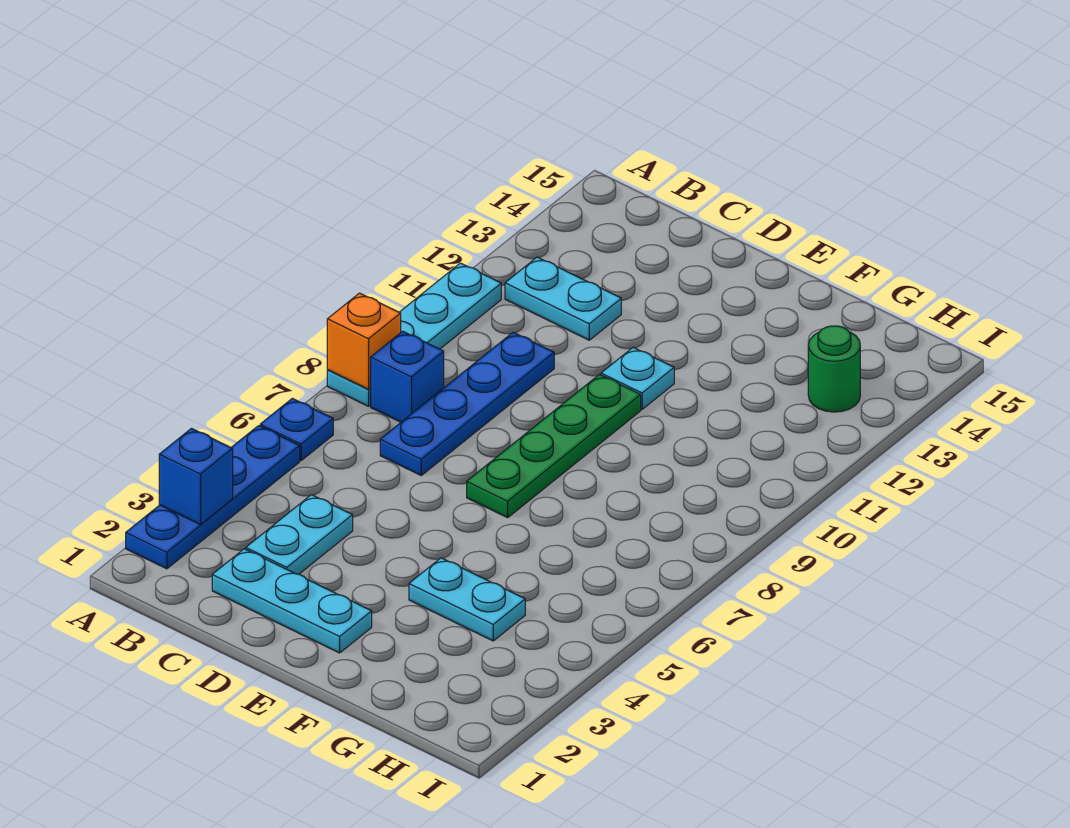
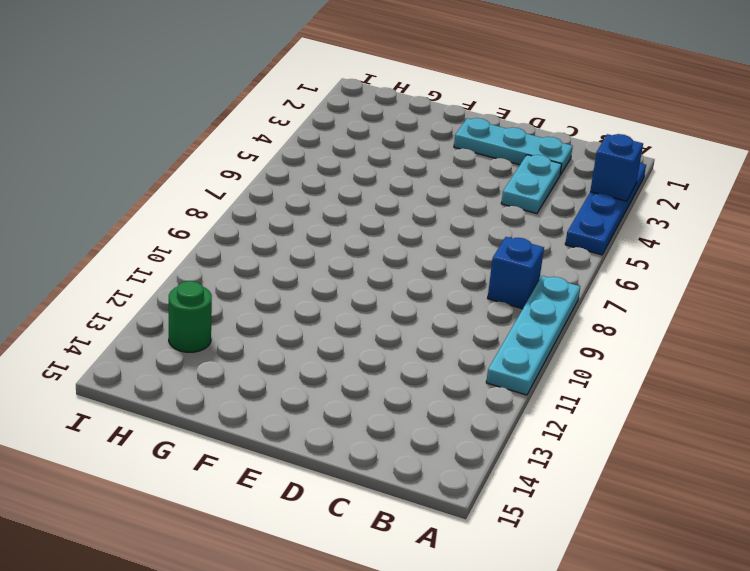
none -> blue plate A6 level 1
none -> cyan plate B12:C12 level 1
none -> blue plate C7:C10 level 1

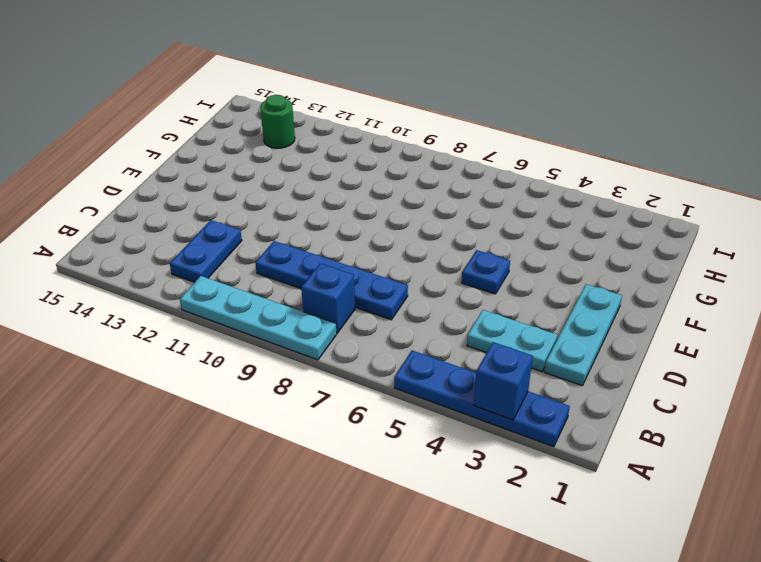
blue plate B12:C12 level 1 -> cyan plate B12:C12 level 1
blue plate E5 level 1 -> blue plate A6 level 1
none -> green plate E7:E10 level 1
none -> cyan plate E11 level 1
none -> cyan plate F4:G4 level 1

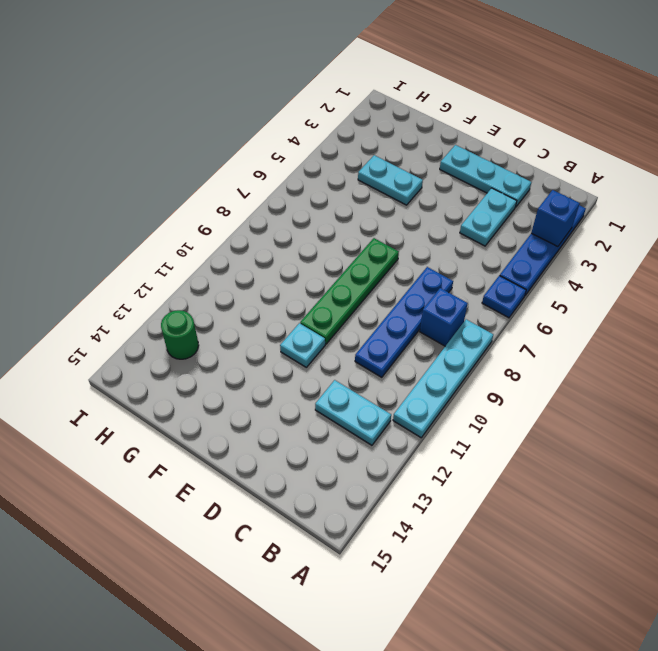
none -> orange brick A8 level 2

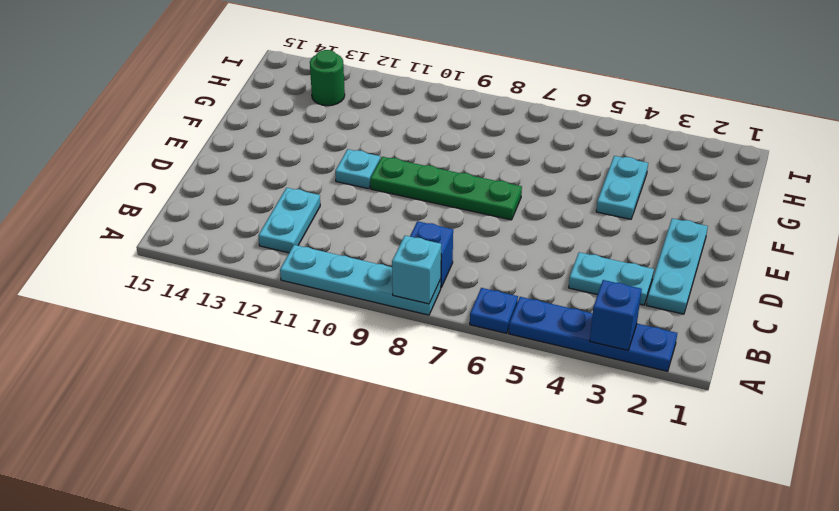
cyan brick A8 level 2 -> orange brick A8 level 2
none -> blue plate C7:C10 level 1

